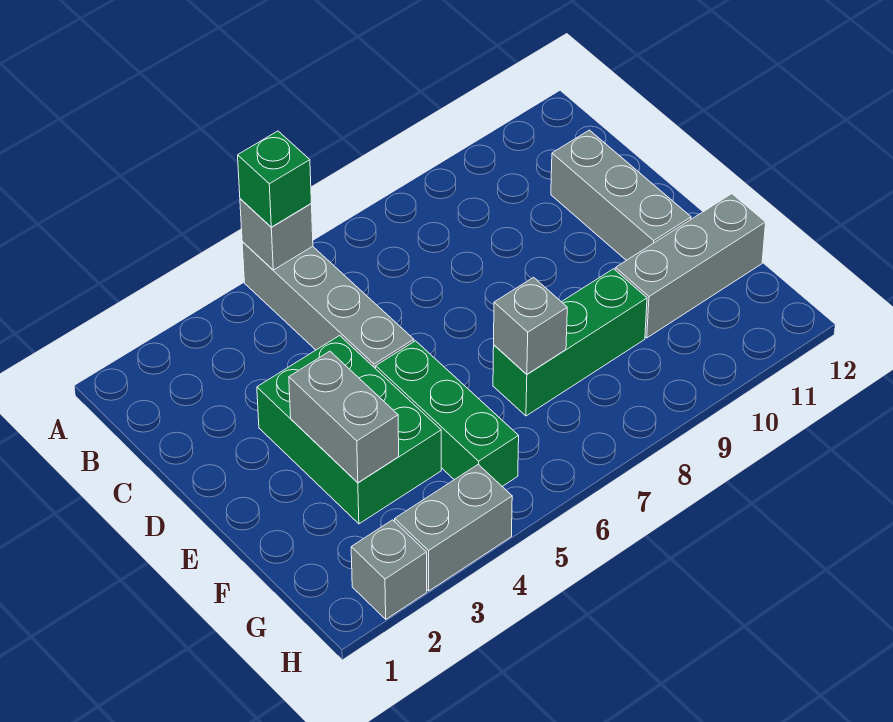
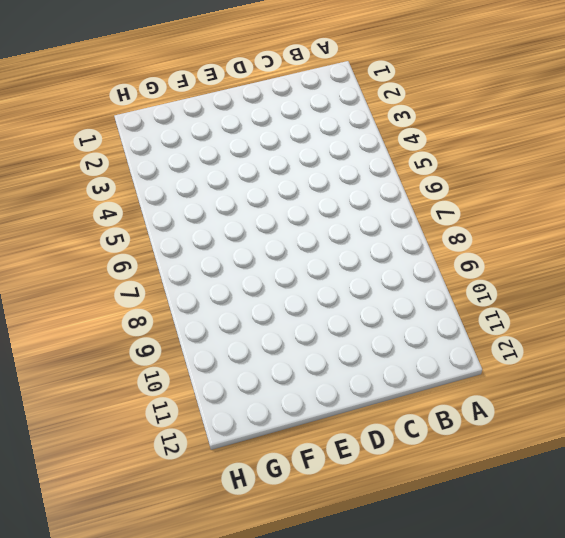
none -> grey brick A5:D5 level 1
none -> grey brick C11:E11 level 1
none -> green brick D3:F4 level 1

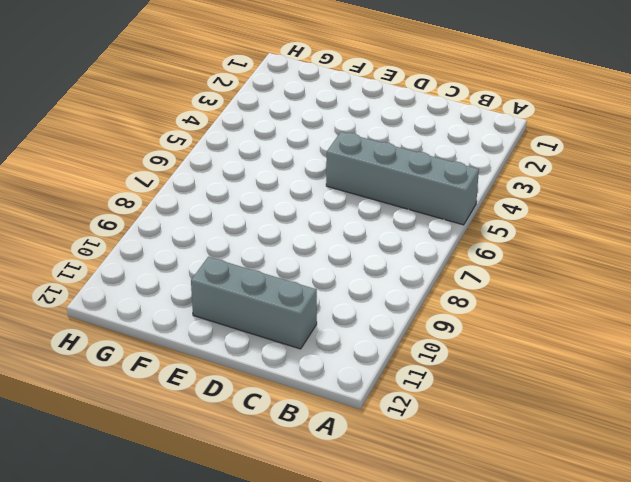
none -> green brick D3:F4 level 1
none -> green brick E5:G5 level 1
none -> green brick F7:F9 level 1

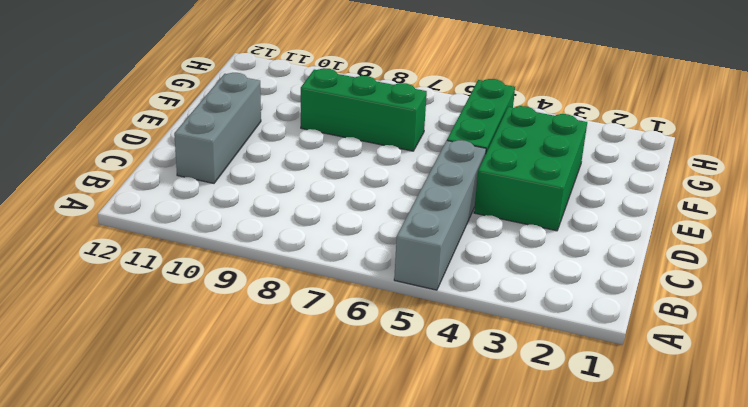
none -> grey brick F10:F12 level 1
none -> grey brick H2 level 1
none -> grey brick H3:H4 level 1

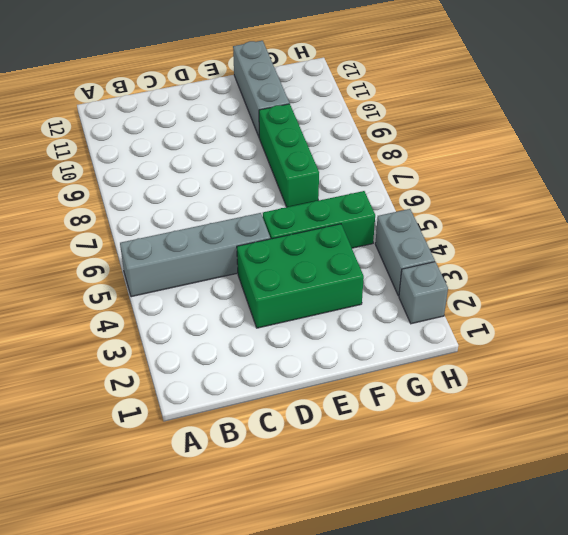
none -> grey brick C11:E11 level 1
none -> grey brick A5 level 2
none -> grey brick E3:F3 level 2

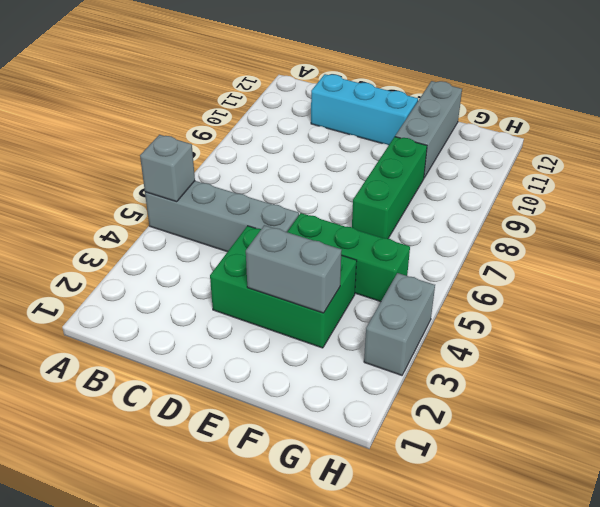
cyan brick C11:E11 level 1 -> grey brick C11:E11 level 1
none -> grey brick H2 level 1
none -> grey brick F7 level 2
none -> green brick A5 level 3

